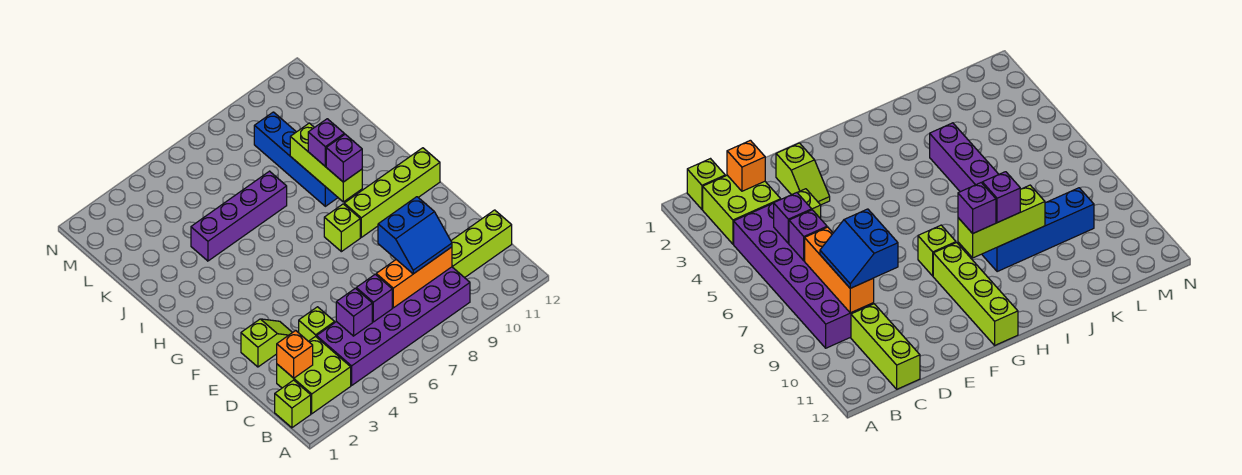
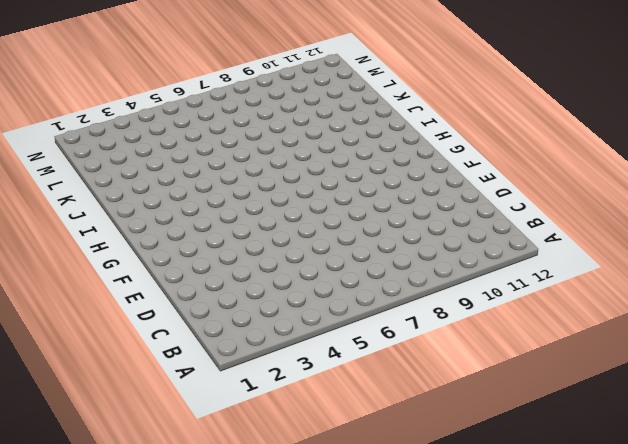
none -> lime brick B1 level 1
none -> lime brick B2:C3 level 1
none -> purple brick B4:C9 level 1

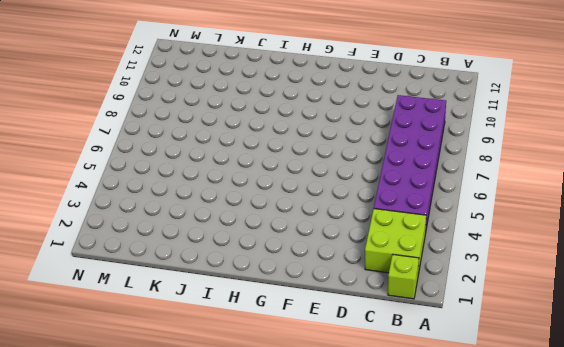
none -> lime brick C10:C12 level 1
none -> lime brick D4 level 1
none -> lime slope E2:E3 level 1 top 2

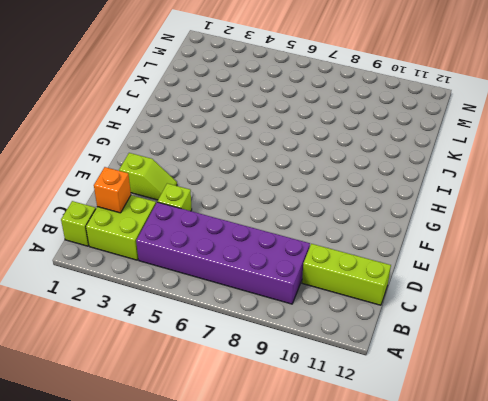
none -> lime brick G8 level 1
none -> lime brick G9:G12 level 1
none -> blue brick I9:L9 level 1

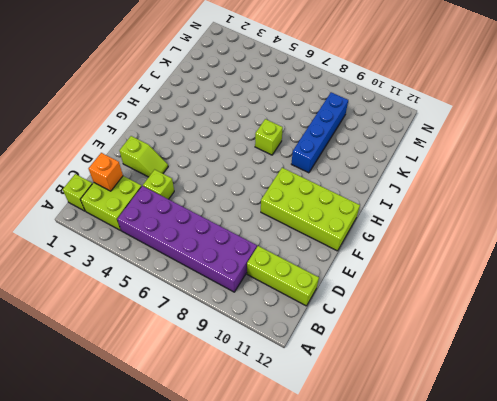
lime brick F9:G12 level 1 -> lime brick G9:G12 level 1
lime brick I7 level 1 -> lime brick G8 level 1
none -> purple brick J4:J7 level 1
none -> purple brick C5 level 2
none -> purple brick C6 level 2

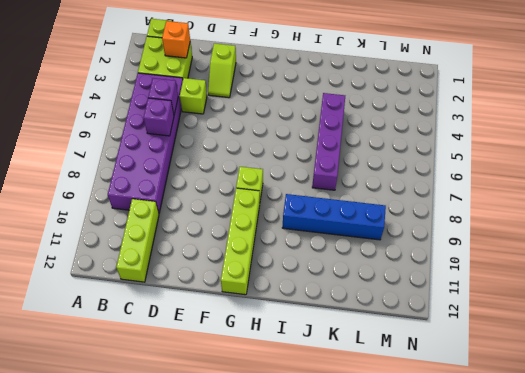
none -> orange brick C7:C9 level 2
none -> lime brick H9:J9 level 2
none -> blue slope C8:D9 level 3 top D

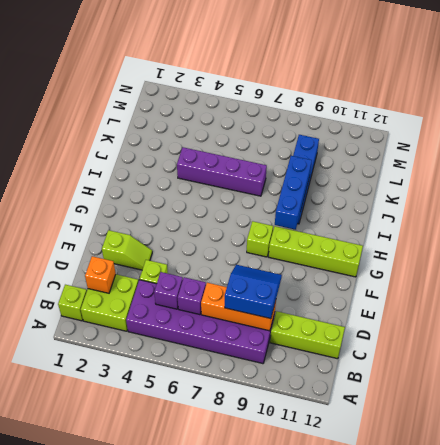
blue slope C8:D9 level 3 top C -> blue slope C8:D9 level 3 top D
blue brick H9:J9 level 2 -> lime brick H9:J9 level 2
none -> purple brick H9 level 3
none -> purple brick I9 level 3

